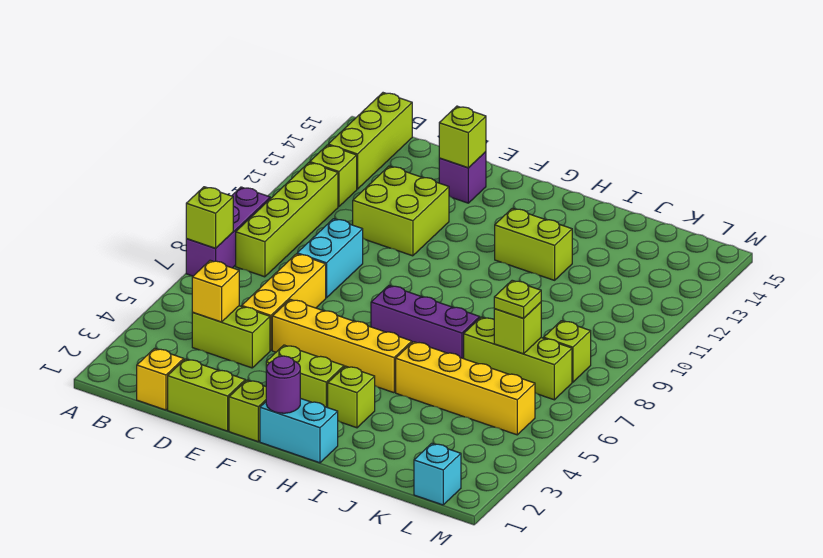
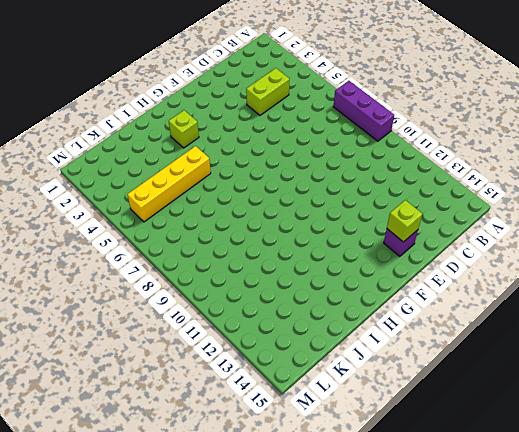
none -> lime brick B8:B11 level 1
none -> lime brick B12 level 1
none -> lime brick B13:B15 level 1

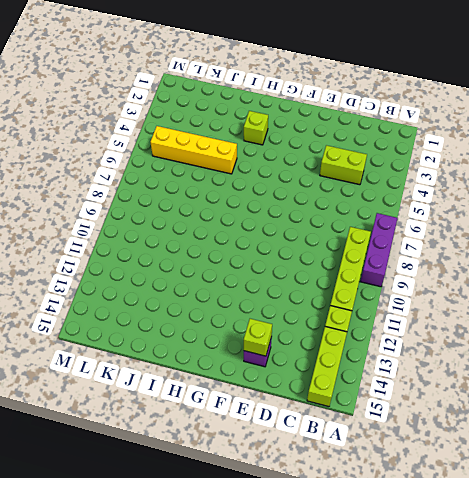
none -> yellow brick C1 level 1
none -> lime brick D1:E1 level 1
none -> yellow brick D5:D7 level 1

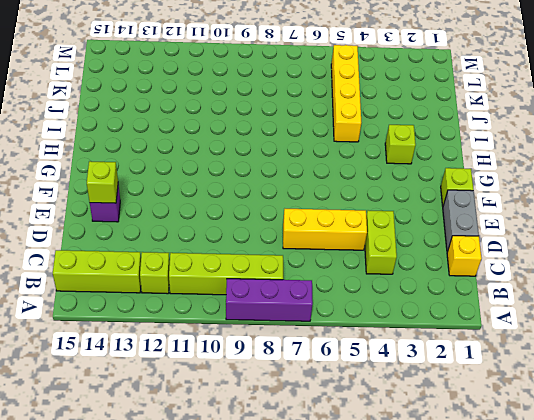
grey brick D1:E1 level 1 -> lime brick D1:E1 level 1
none -> cyan brick D8:D9 level 1
none -> lime brick D11:E12 level 1
none -> yellow brick E5:H5 level 1

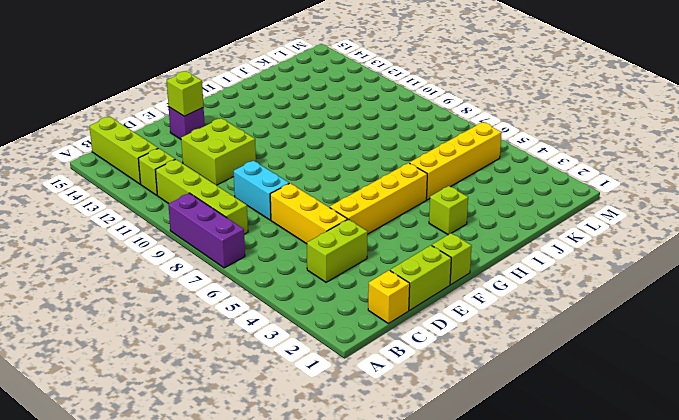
none -> lime brick F3:G3 level 1
none -> cyan brick G1:H1 level 1
none -> purple brick G7:I7 level 1

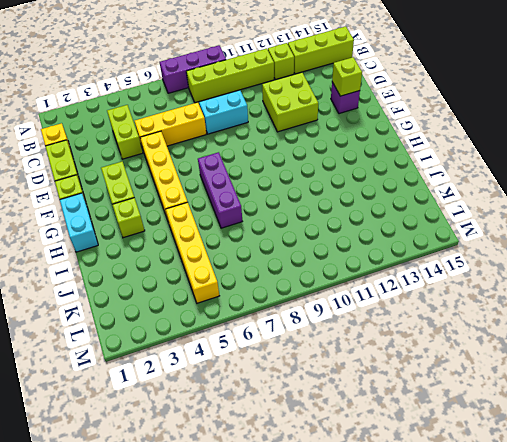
none -> lime brick H12:I12 level 1
none -> lime brick J7:L7 level 1
none -> cyan brick L1 level 1

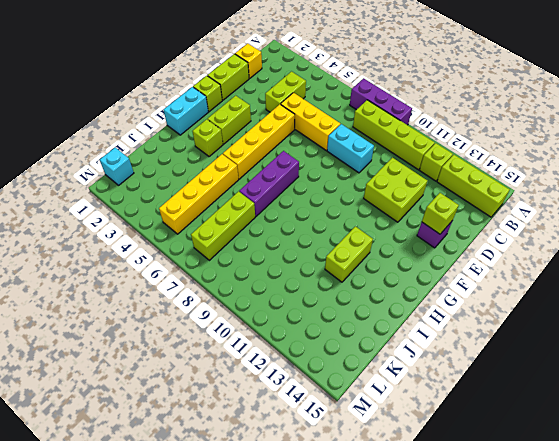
none -> lime brick L8 level 1
none -> lime brick A7 level 2
none -> yellow brick C4 level 2

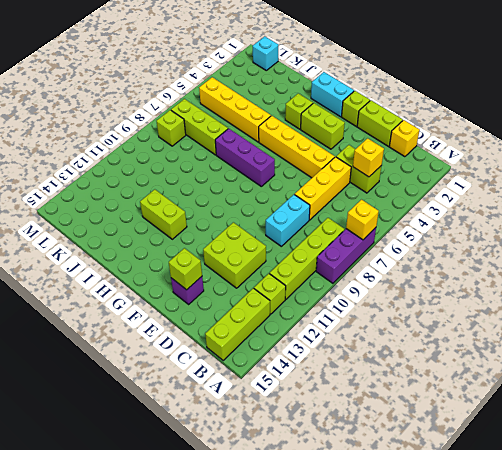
yellow brick A7 level 2 -> lime brick A7 level 2
none -> purple round brick G1 level 2
none -> lime brick K7 level 2
none -> lime plate K7 level 3

